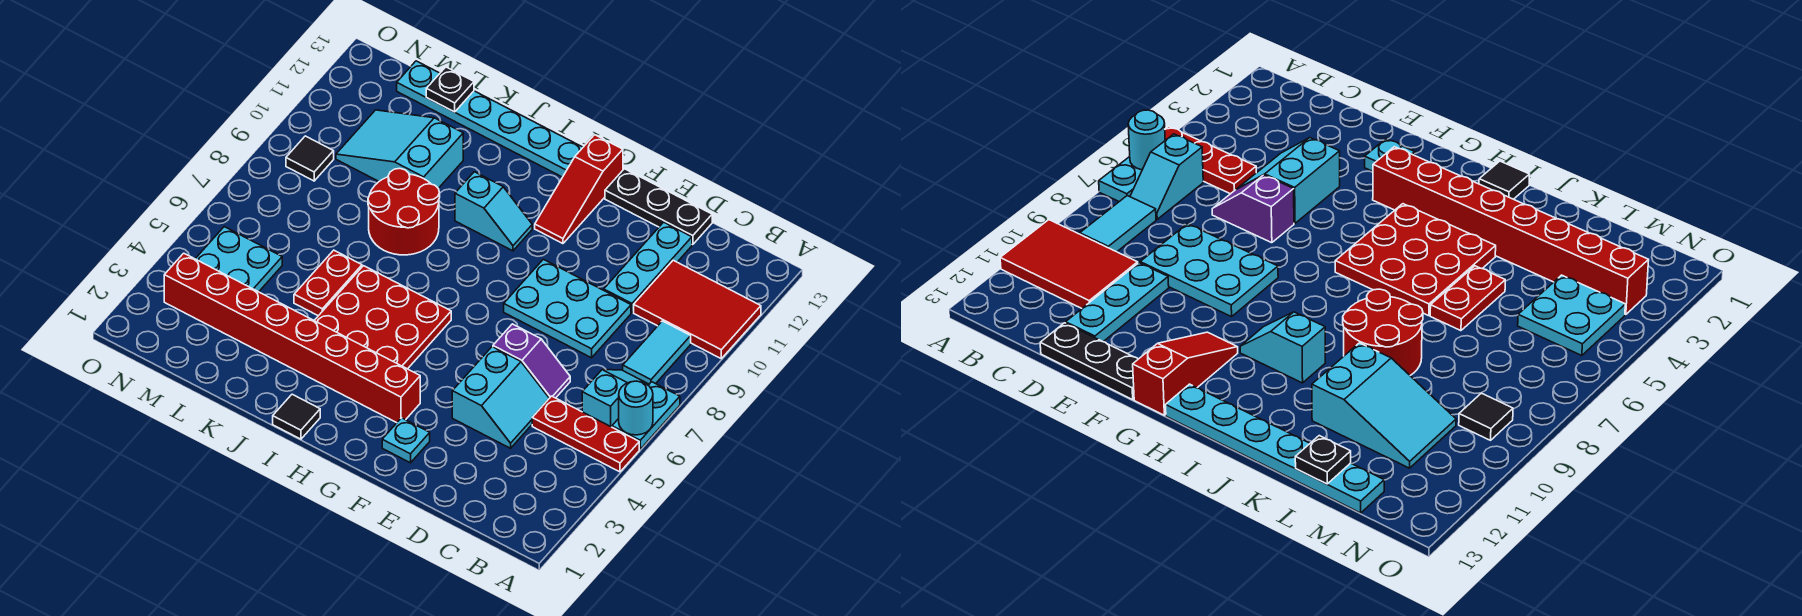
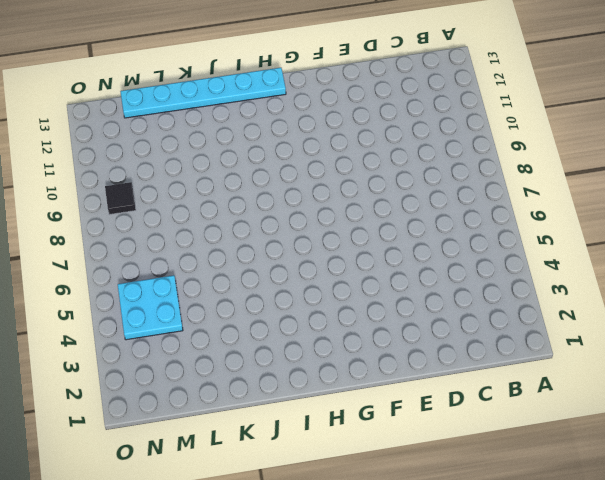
none -> red plate A5:C5 level 1
none -> cyan plate A6:A7 level 1
none -> red tile A10:C11 level 1

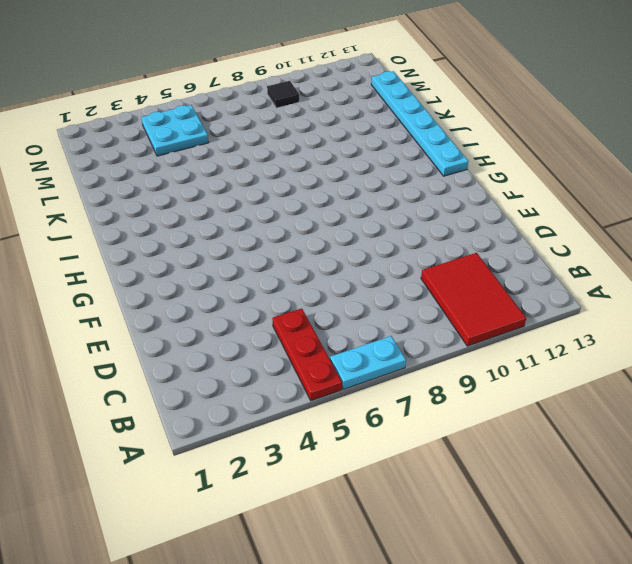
none -> cyan slope B6:B7 level 1 top 6
none -> cyan tile B8:B9 level 1
none -> cyan slope D4:E5 level 1 top E

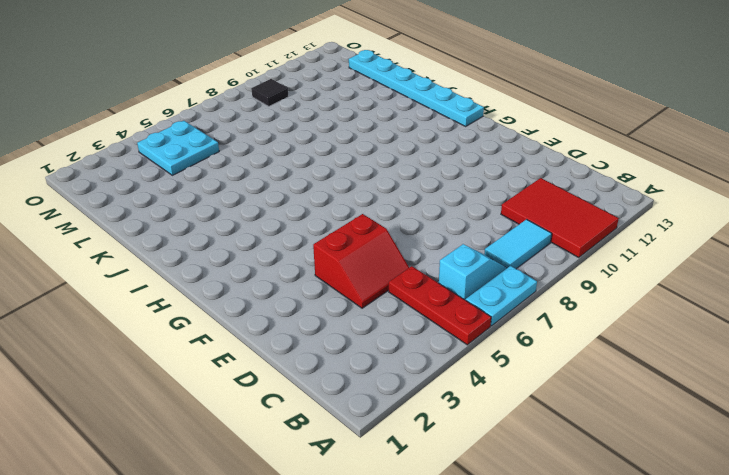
red slope D4:E5 level 1 top E -> cyan slope D4:E5 level 1 top E
none -> purple slope D6:E6 level 1 top E
none -> cyan plate D8:F9 level 1
none -> cyan plate D10:D12 level 1

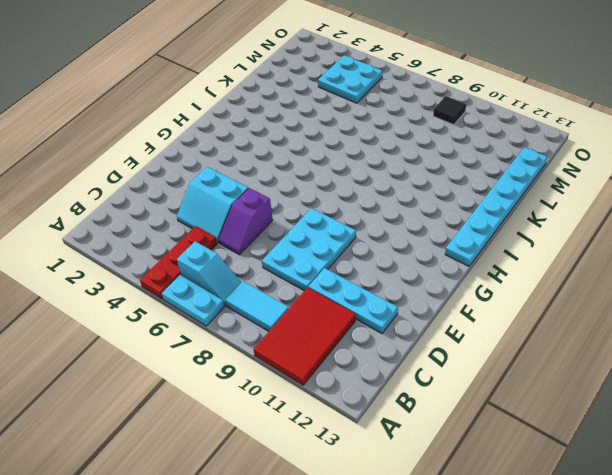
none -> black plate D13:F13 level 1
none -> cyan plate F2 level 1
none -> red brick G3:N3 level 1

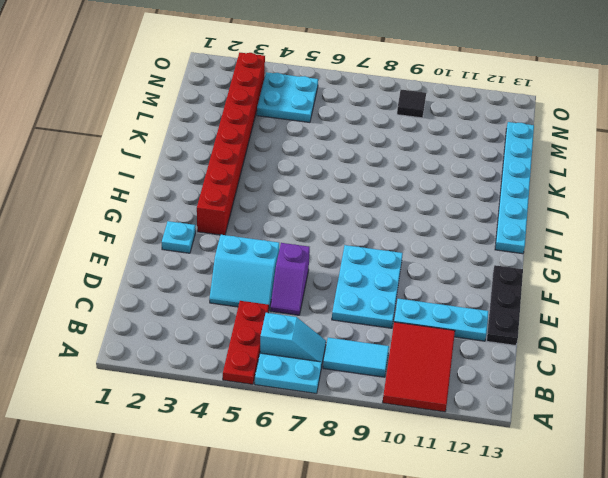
none -> red slope G11:G13 level 1 top 13
none -> red plate H4:J6 level 1
none -> cyan slope H10:I10 level 1 top I

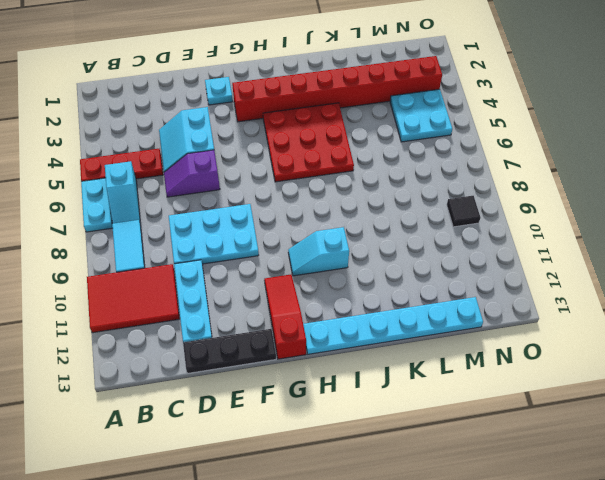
none -> black tile I1 level 1
none -> red round brick J8:K9 level 1
none -> red plate K5:K6 level 1

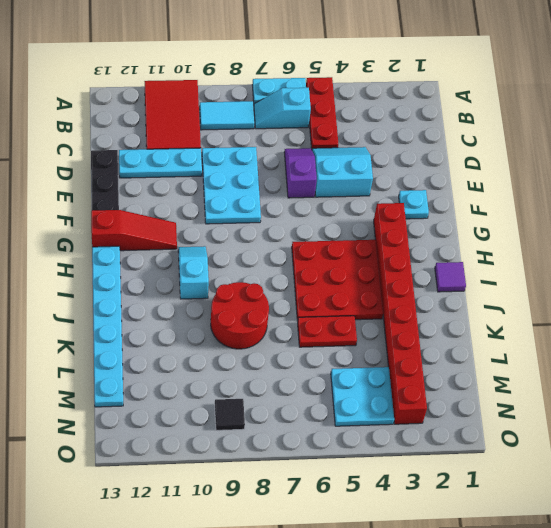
purple tile I1 level 1 -> black tile I1 level 1
none -> cyan slope K10:M11 level 1 top K
none -> cyan round brick A6 level 2
none -> black plate L13 level 2

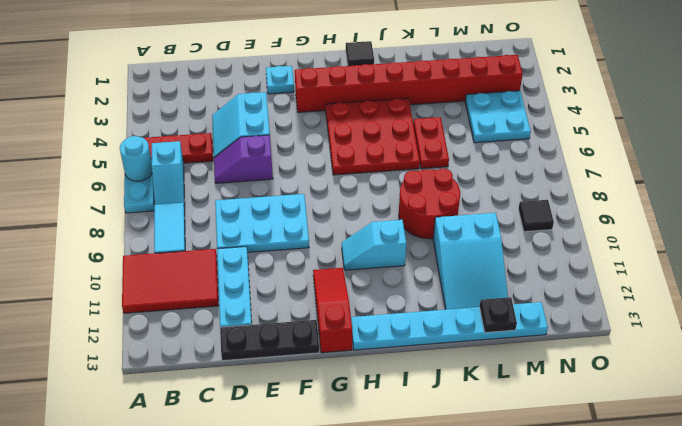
cyan slope K10:L12 level 1 top 10 -> cyan slope K10:M11 level 1 top K

